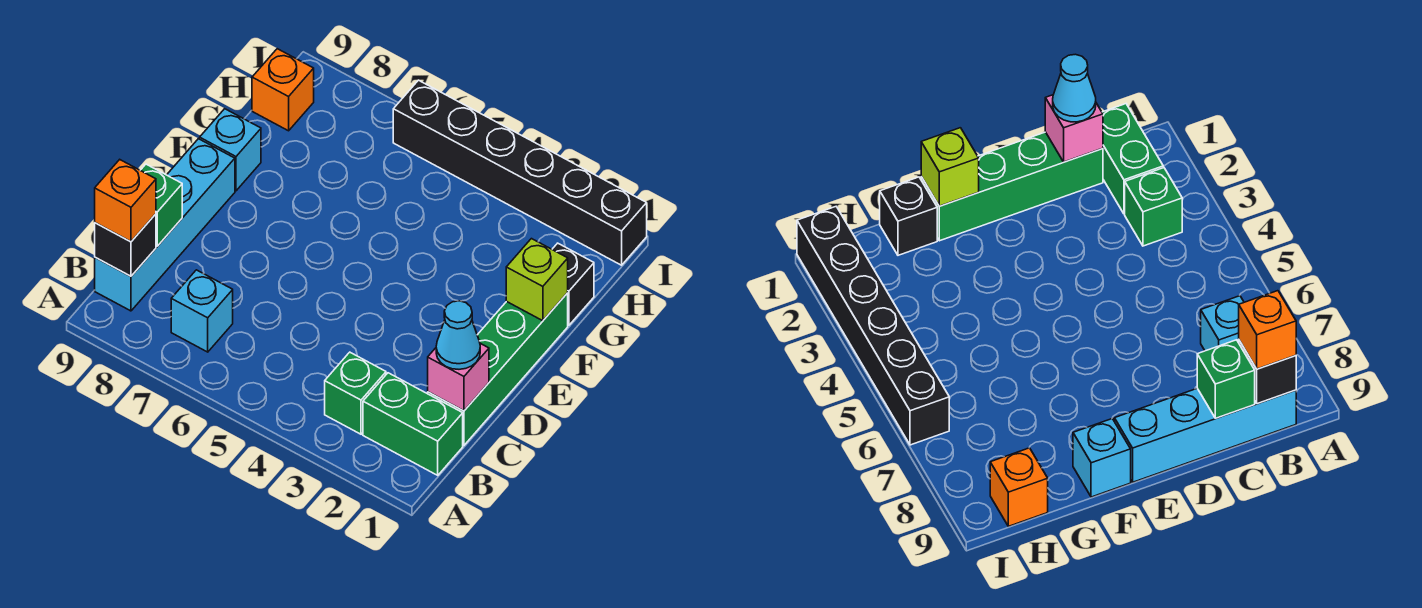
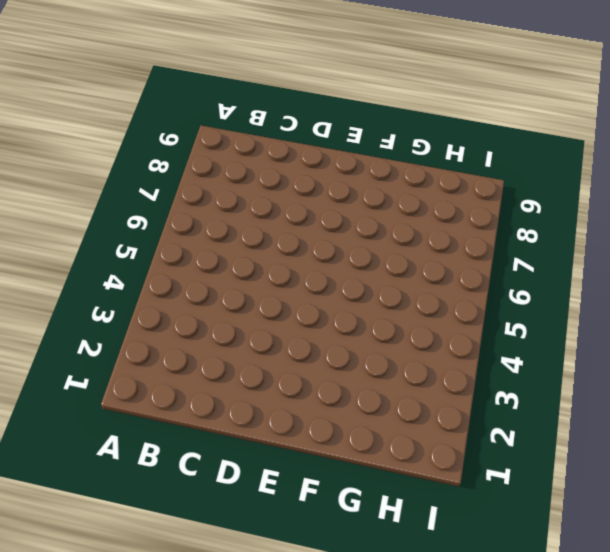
none -> green brick B1:B2 level 1
none -> green brick B3 level 1
none -> cyan brick B7 level 1

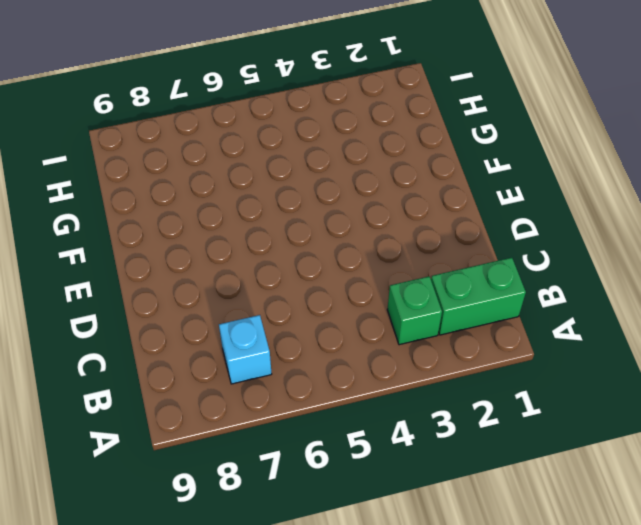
none -> cyan brick B9:E9 level 1
none -> green brick C1:F1 level 1
none -> cyan brick F9 level 1

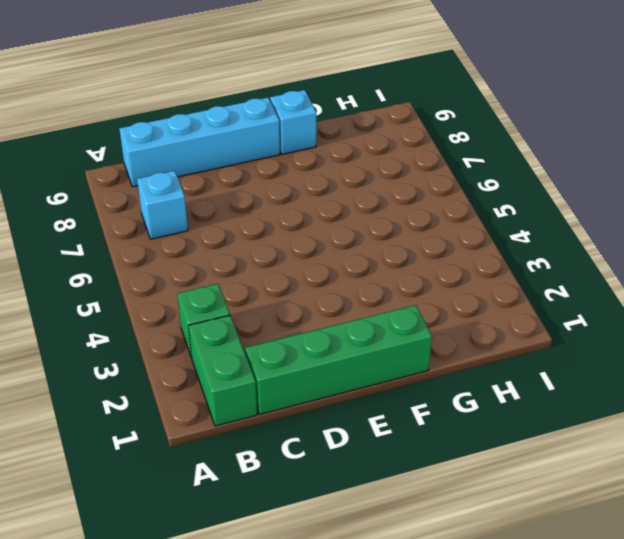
none -> black brick G1 level 1
none -> orange brick H9 level 1
none -> black brick I1:I6 level 1

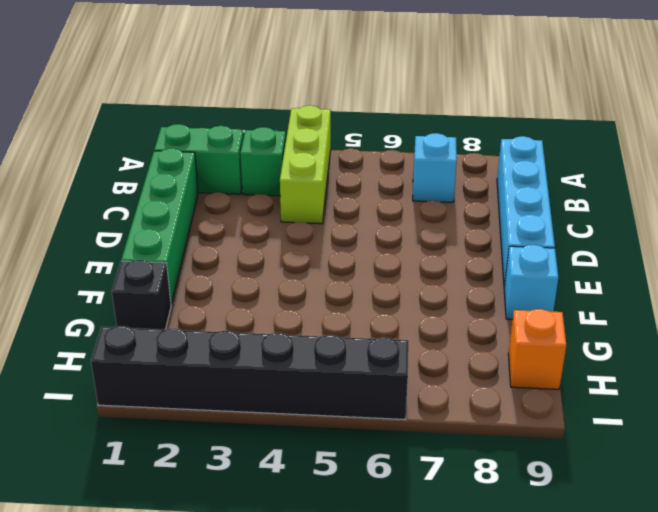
lime brick A4:C4 level 1 -> none
none -> black brick B9 level 2
none -> pink brick C1 level 2
none -> green brick C9 level 2

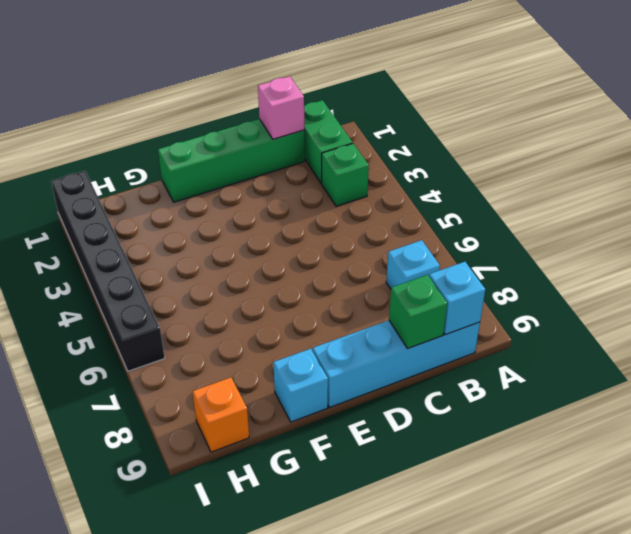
cyan brick B9 level 2 -> black brick B9 level 2
none -> black brick G1 level 1
none -> lime brick F1 level 2
none -> orange brick B9 level 3

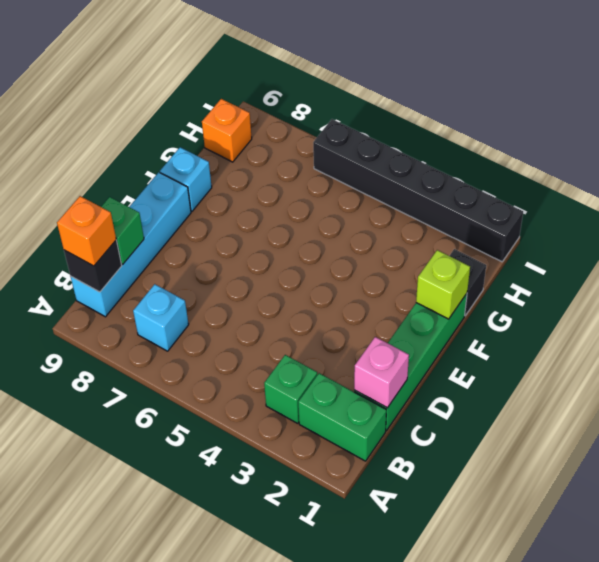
none -> cyan cone C1 level 3

